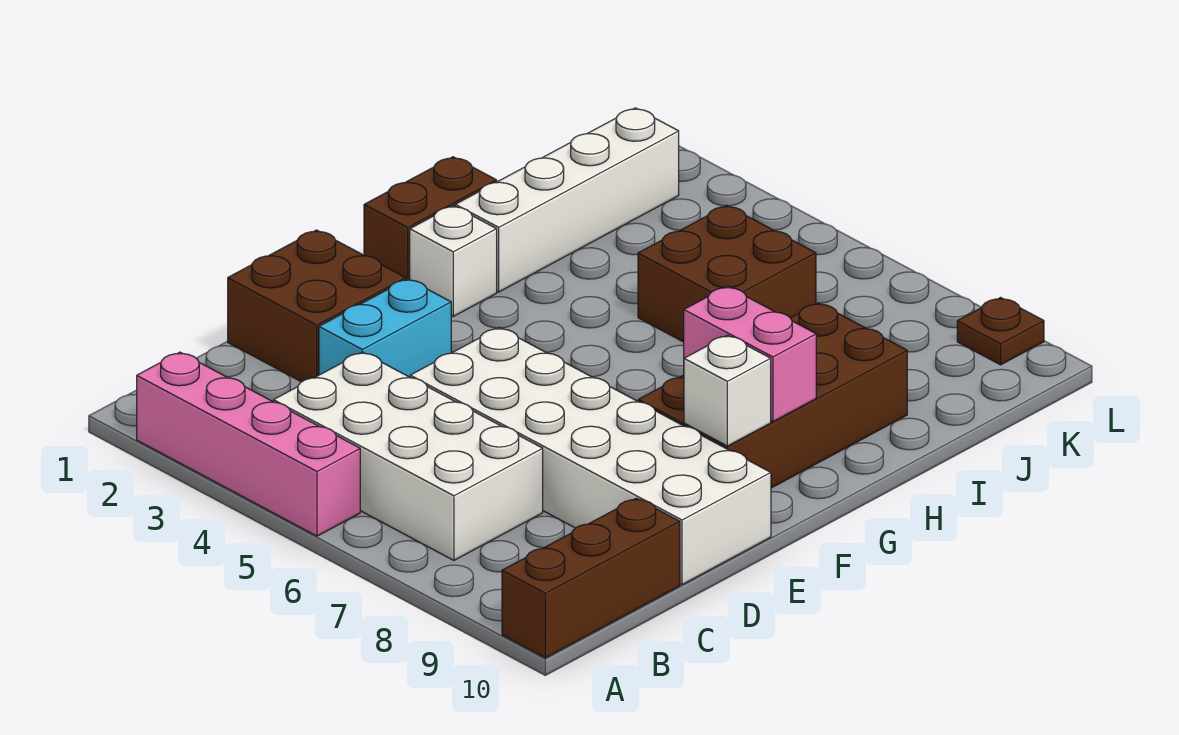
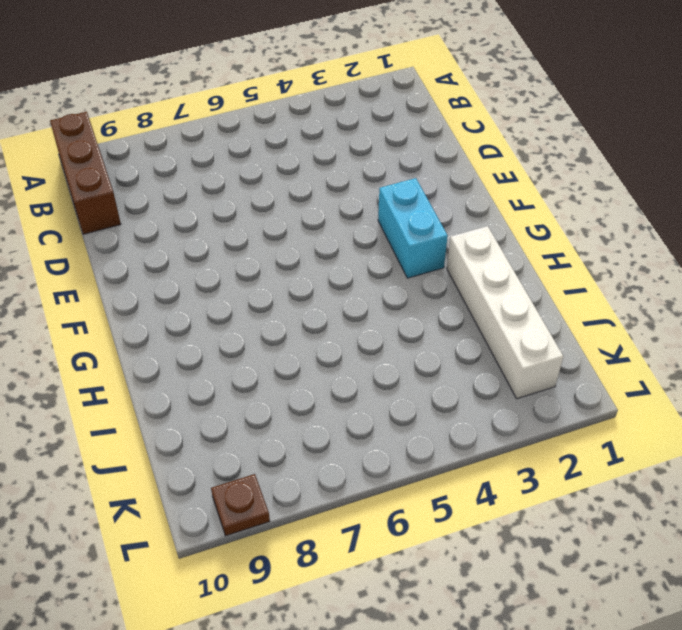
cyan brick F3:G3 level 1 -> cyan brick D3:E3 level 1
none -> pink brick A2:A5 level 1
none -> white brick B4:C7 level 1
none -> brown brick D1:E2 level 1

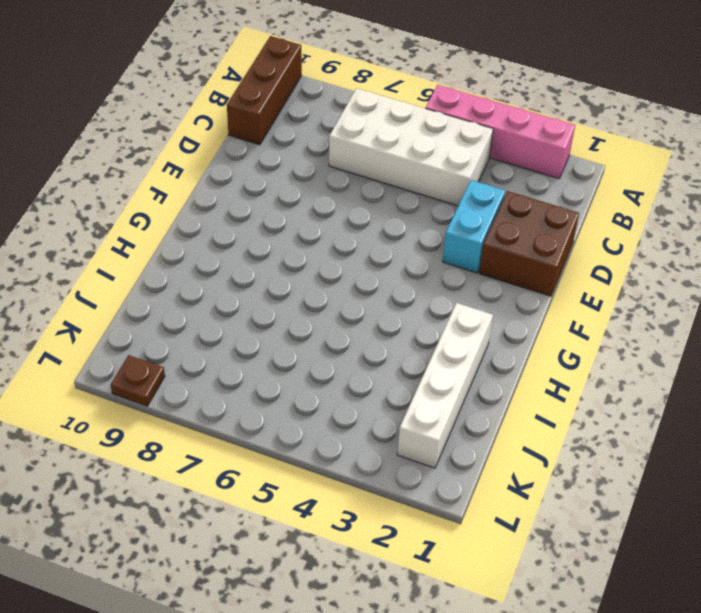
none -> white brick D5:E10 level 1
none -> brown brick F8:I9 level 1
none -> brown brick G1:H1 level 1

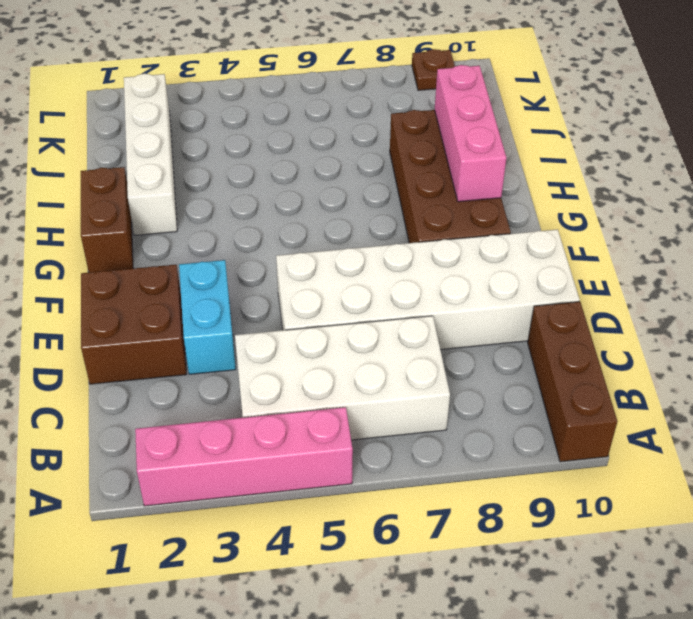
pink brick G9:I9 level 2 -> pink brick G8:G9 level 2
none -> white brick G2 level 1
none -> brown brick I5:J6 level 1
none -> white brick F9 level 2

